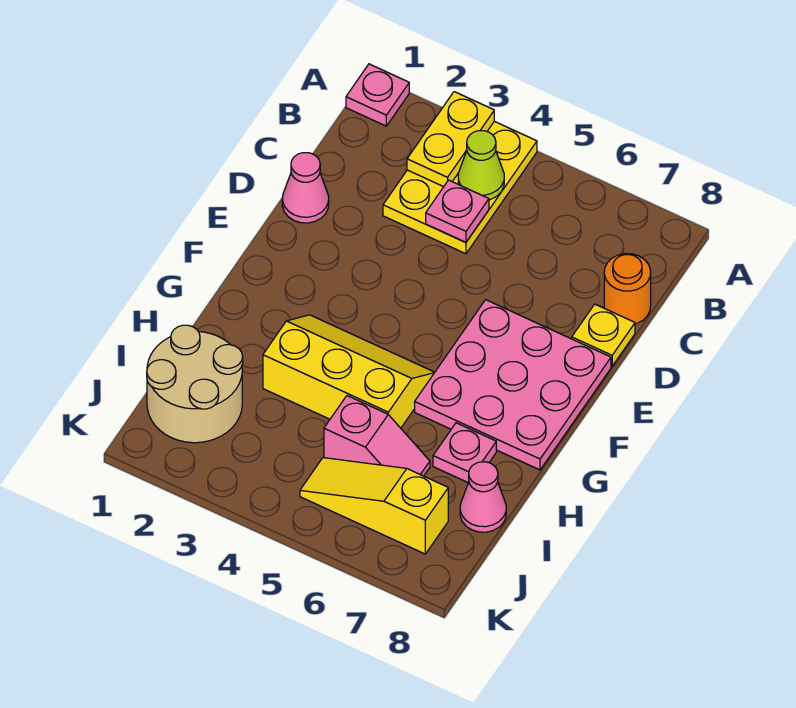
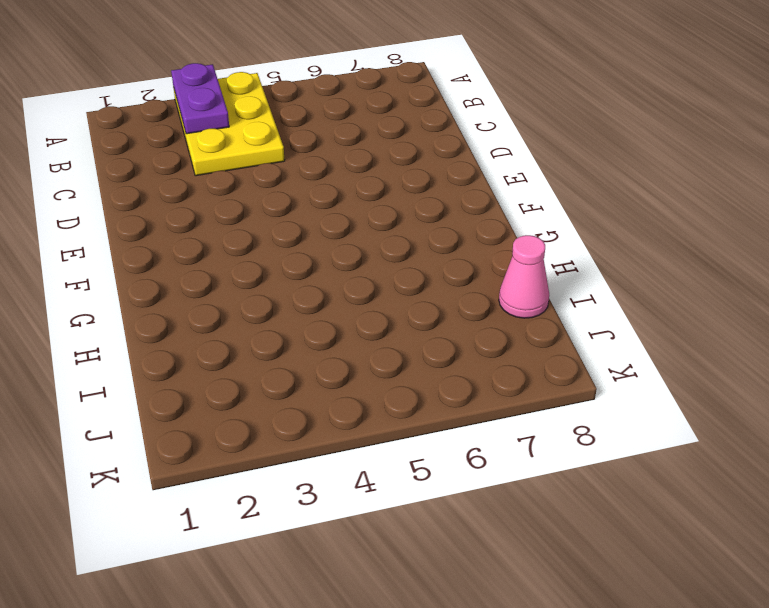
purple plate A3:B3 level 2 -> yellow plate A3:B3 level 2
none -> pink plate A1 level 1
none -> orange round brick C8 level 1
none -> pink cone D1 level 1

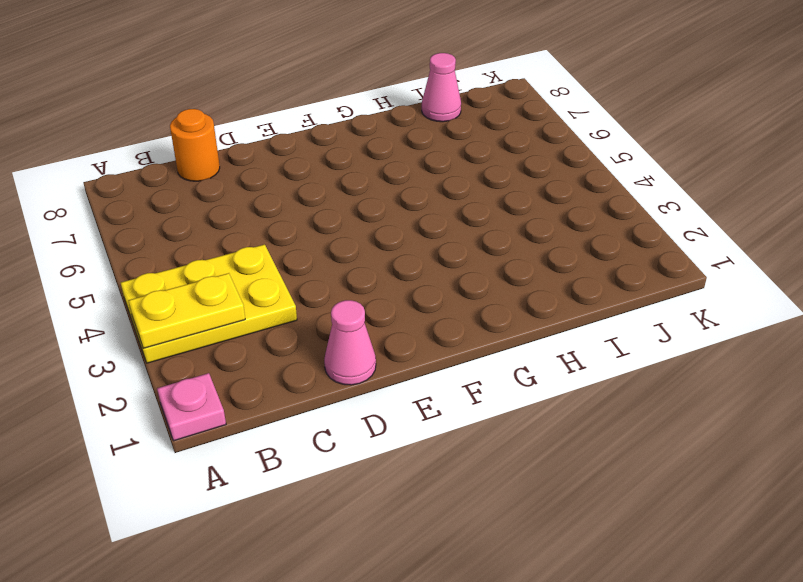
none -> yellow plate D8 level 1
none -> pink plate E6:G8 level 1
none -> yellow slope G3:H5 level 1 top H

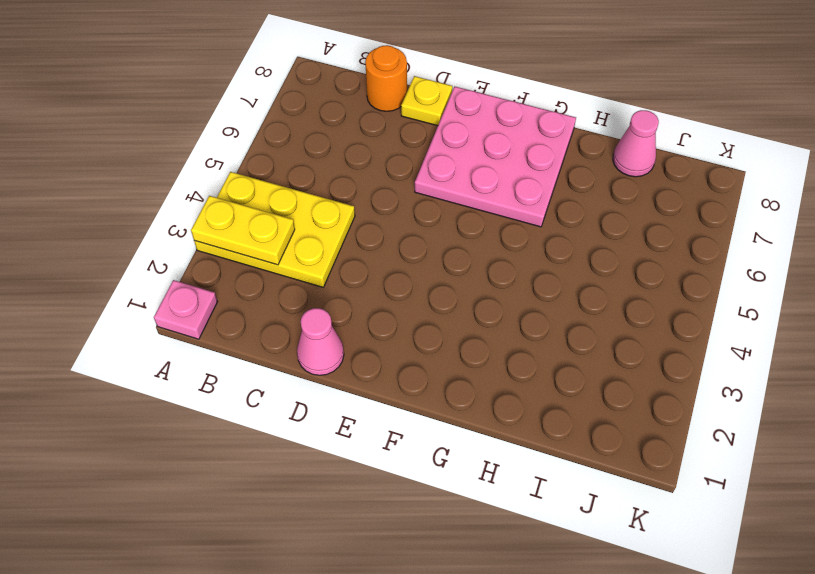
none -> yellow slope G3:H5 level 1 top H
none -> pink plate H7 level 1
none -> tan round brick I1:J2 level 1

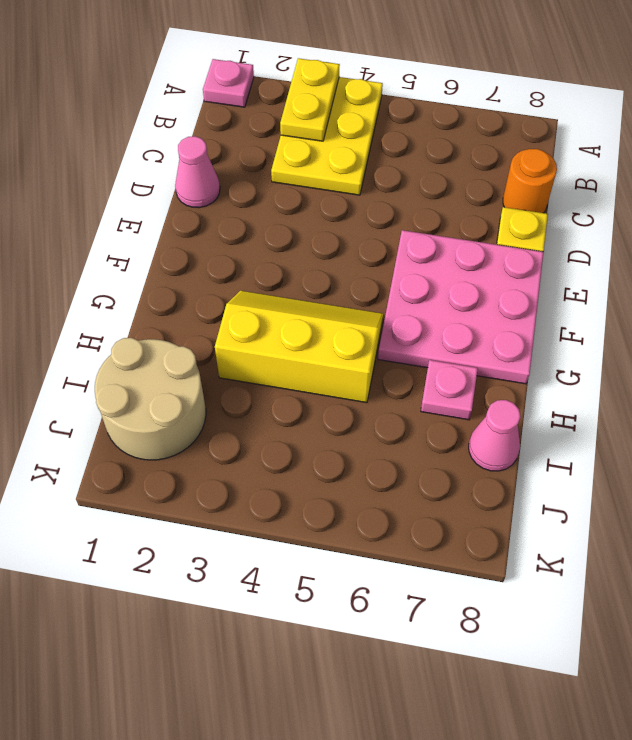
none -> pink slope I5:I6 level 1 top 5
none -> yellow slope J5:J7 level 1 top 7
none -> lime cone B4 level 2

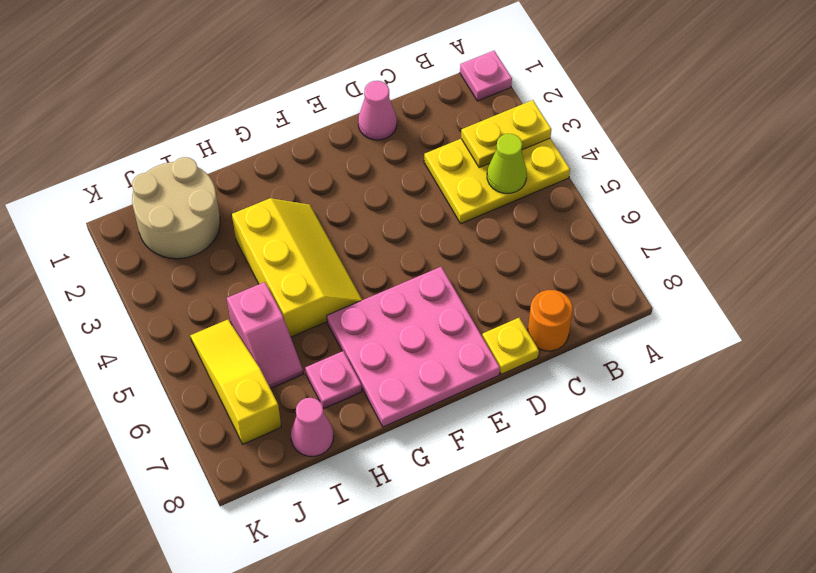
none -> pink plate C4 level 2

